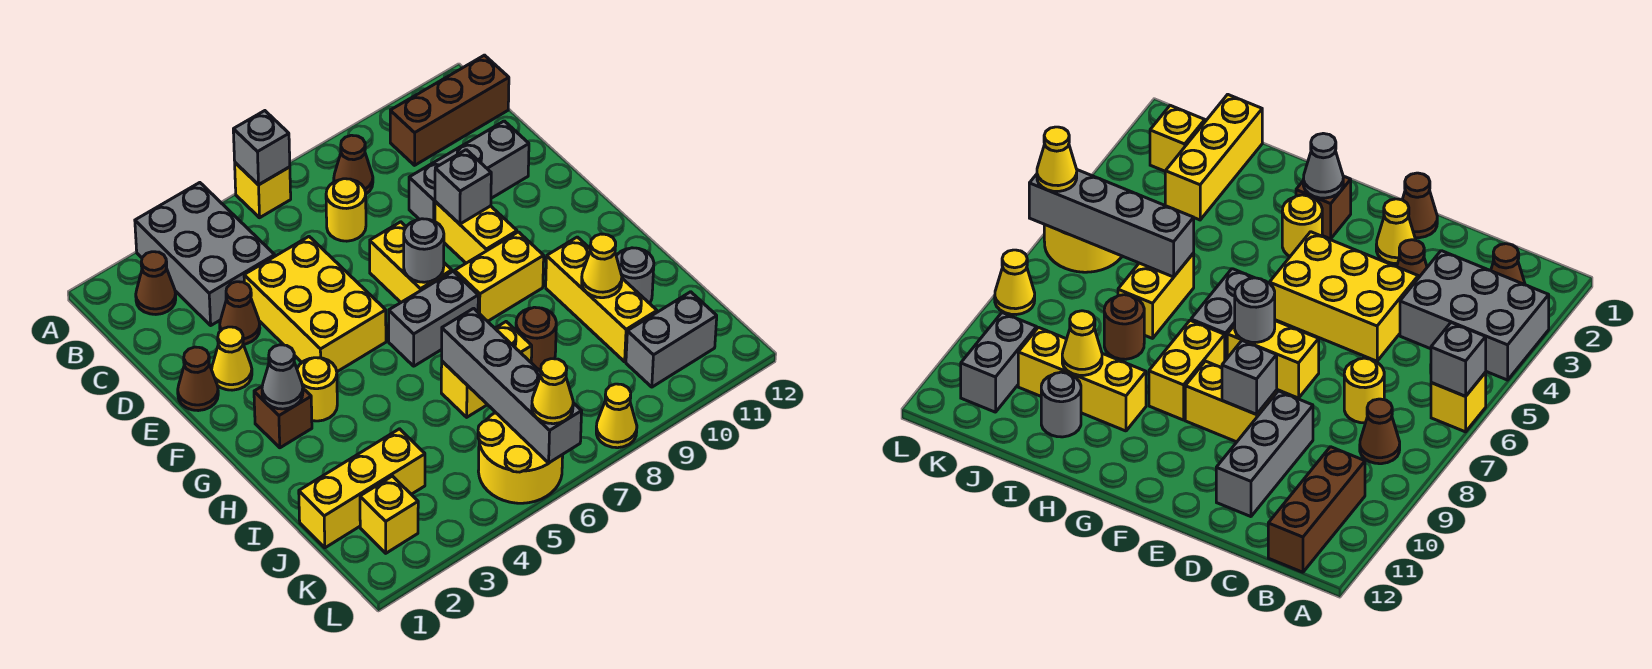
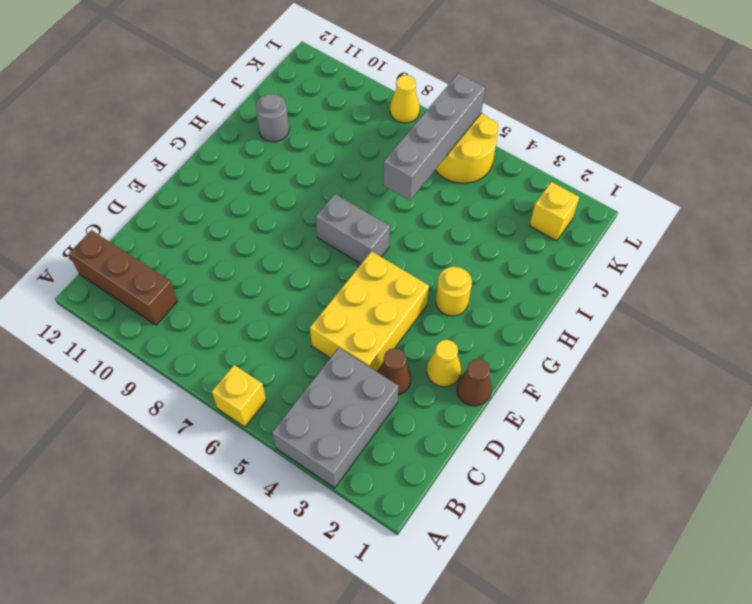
none -> brown cone B2 level 1
none -> brown cone B8 level 1
none -> yellow round brick C7 level 1
none -> grey brick D9:D11 level 1

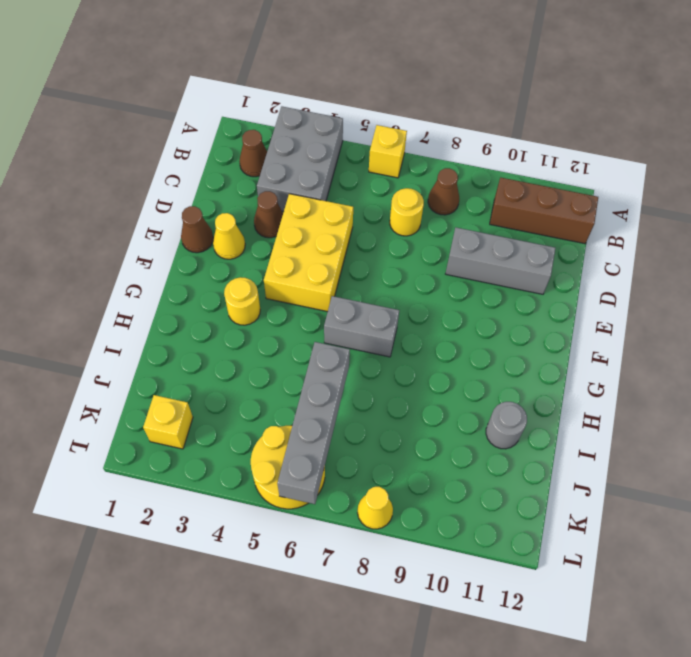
none -> yellow brick E7:F7 level 1
none -> yellow brick E9:F9 level 1
none -> brown brick G2 level 1
none -> yellow brick G8:G9 level 1

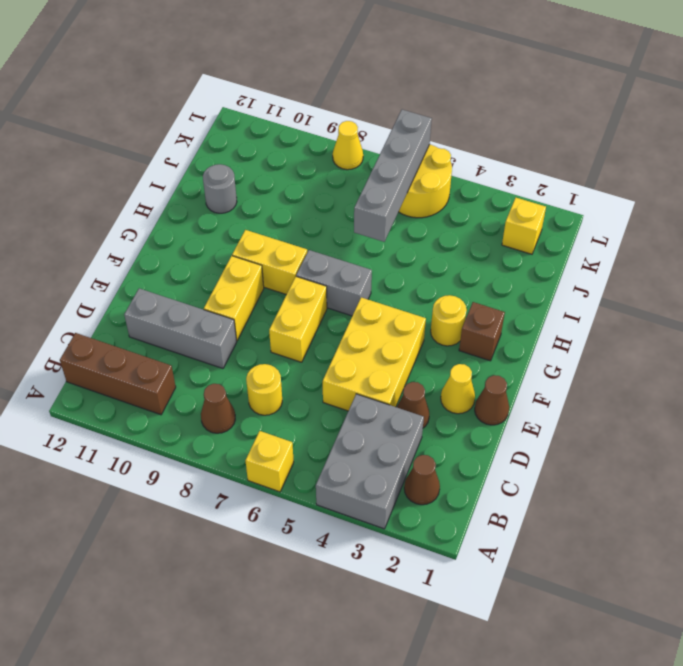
none -> yellow brick H10:J10 level 1
none -> yellow brick I6:I7 level 1
none -> brown round brick I8 level 1
none -> yellow brick J1:J3 level 1

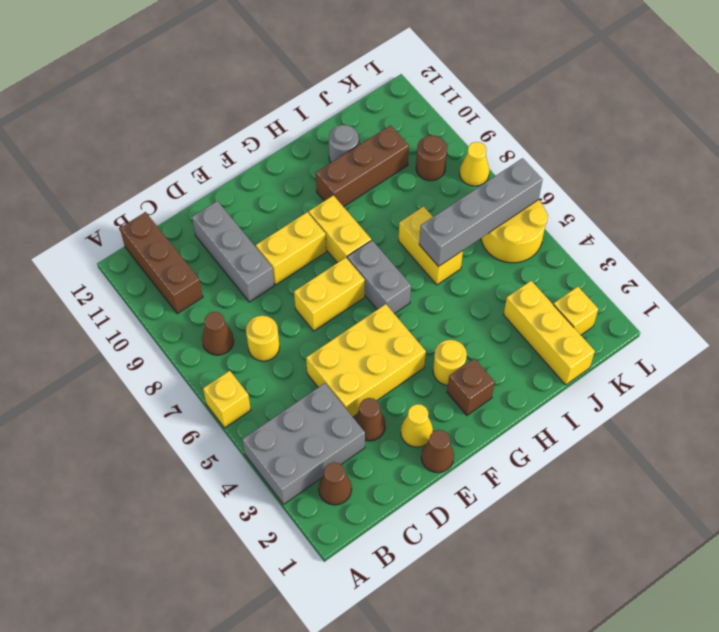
brown brick H10:J10 level 1 -> yellow brick H10:J10 level 1
brown round brick K9 level 1 -> brown round brick I8 level 1
none -> grey brick K10:K11 level 1
none -> grey brick A6 level 2
none -> grey brick E9 level 2
none -> grey round brick F7 level 2

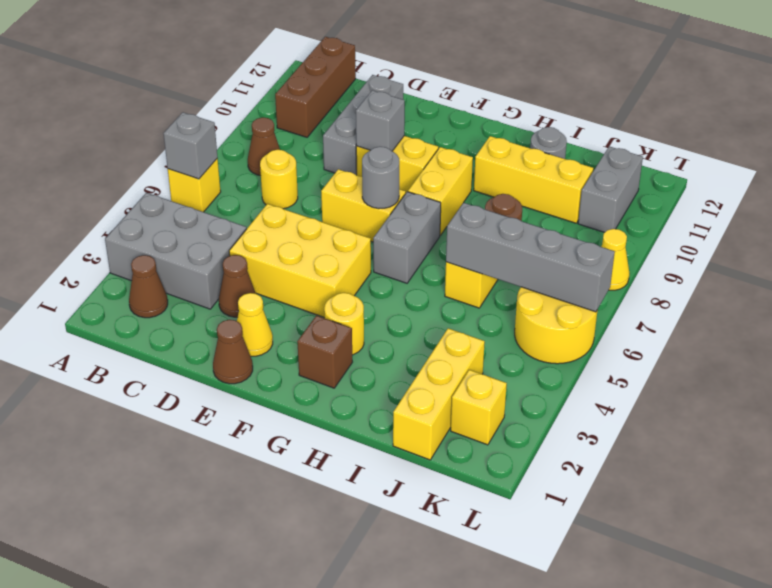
none -> grey cone G2 level 2
none -> yellow cone I10 level 2
none -> yellow cone L6 level 3

